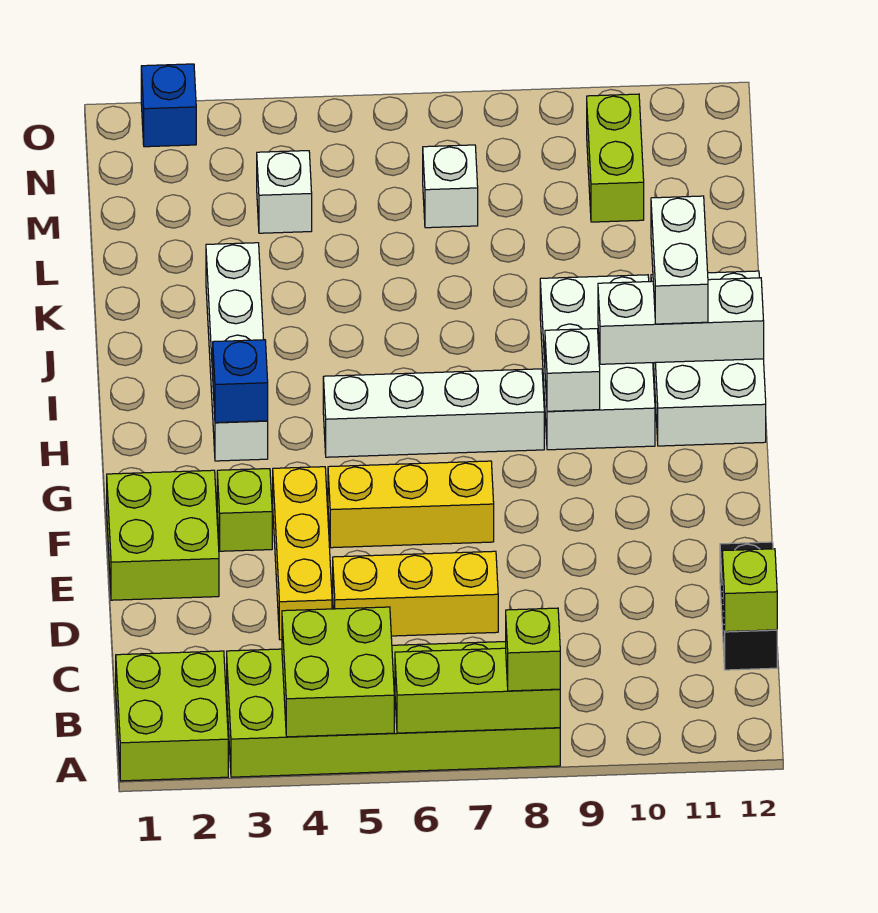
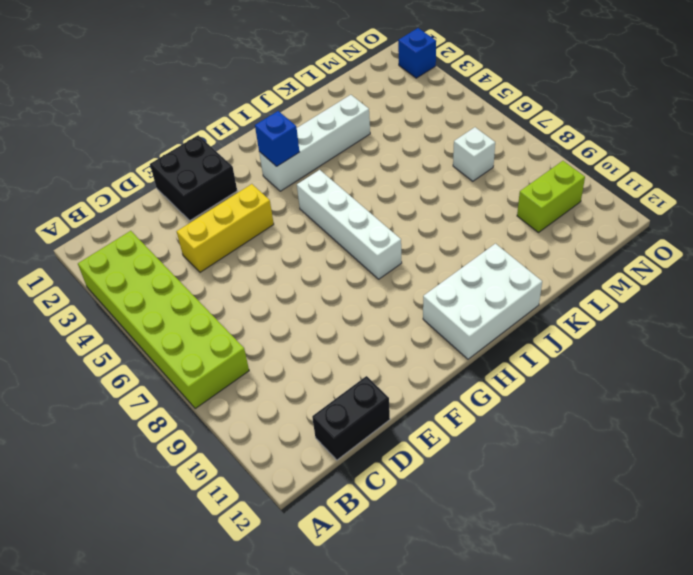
black brick E1:F2 level 1 -> lime brick E1:F2 level 1
none -> lime brick A1:B2 level 1
none -> yellow brick D5:D7 level 1
none -> lime brick F3 level 1

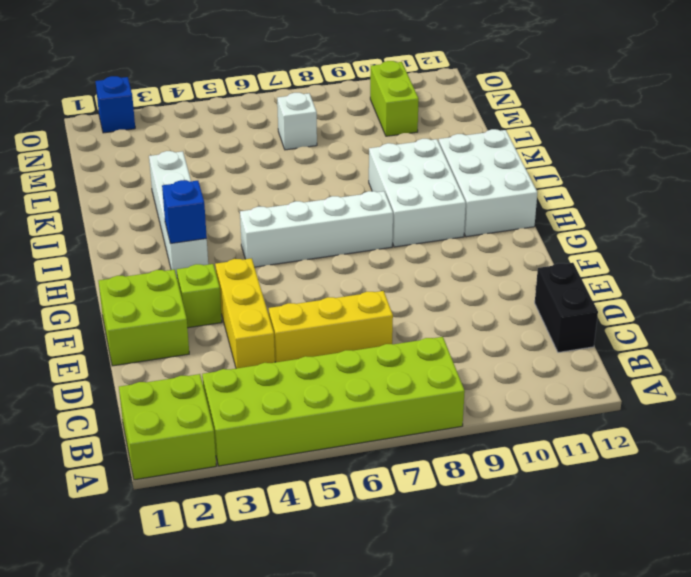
none -> yellow brick F5:F7 level 1
none -> white brick M4 level 1
none -> lime brick A4:B5 level 2

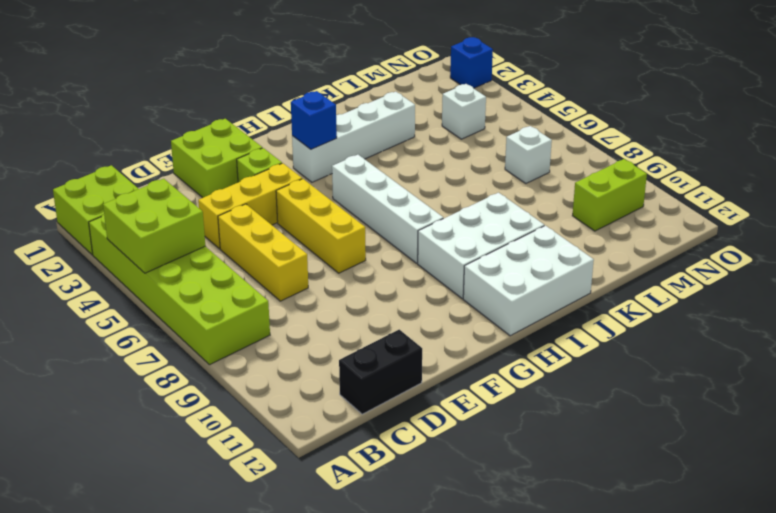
none -> lime brick A6:A8 level 2
none -> lime brick C12 level 2
none -> white brick H9 level 2

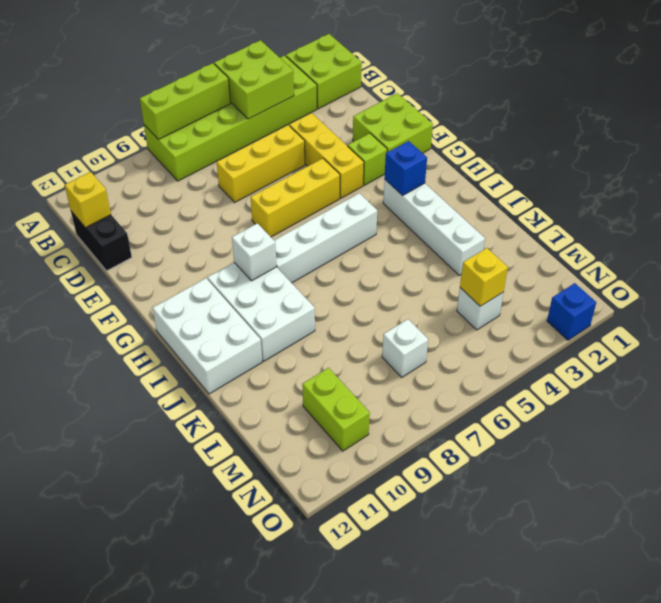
yellow brick C12 level 2 -> lime brick C12 level 2
yellow brick M4 level 2 -> none
none -> white brick I10:I12 level 2
none -> lime brick A8 level 3
none -> white brick I11:J11 level 3

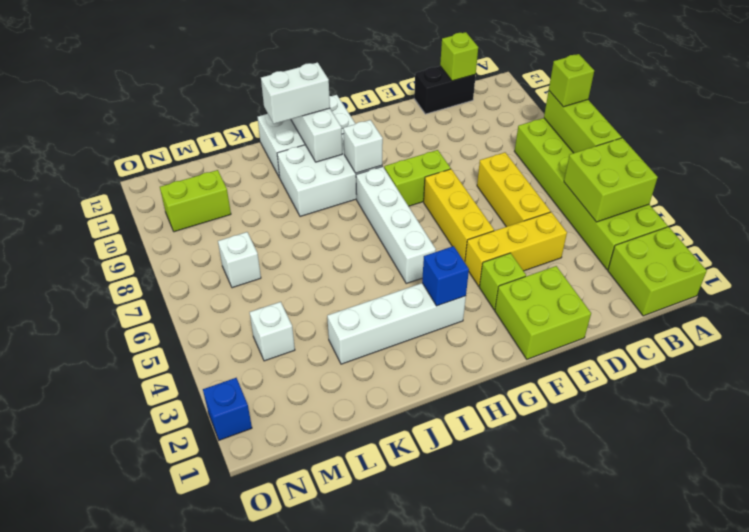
lime brick F8:G8 level 1 -> none

